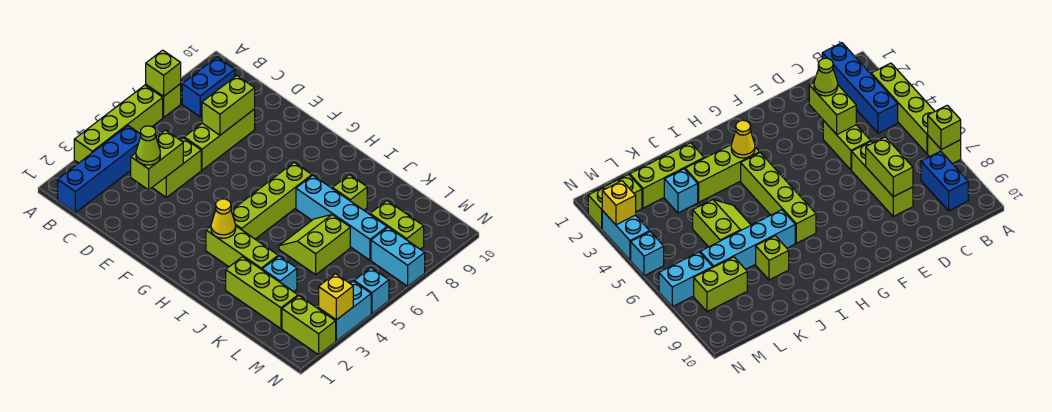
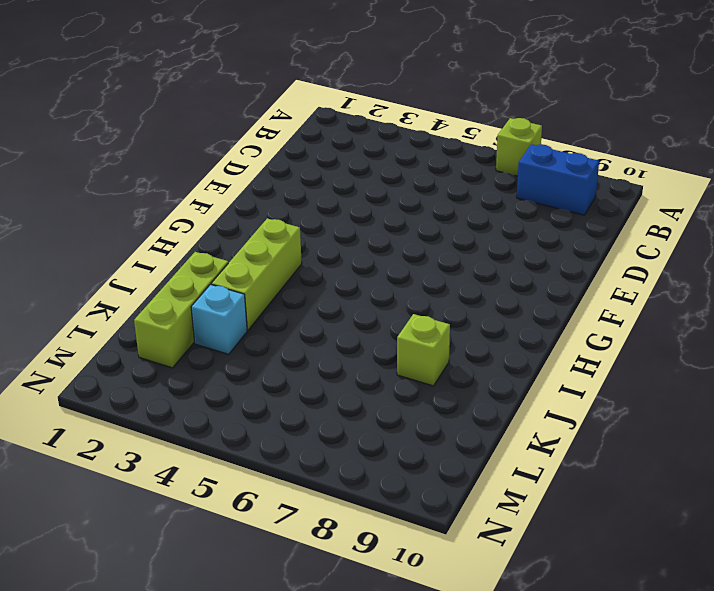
none -> lime brick A3:A6 level 1
none -> blue brick B1:B4 level 1
none -> lime brick D4:D5 level 1

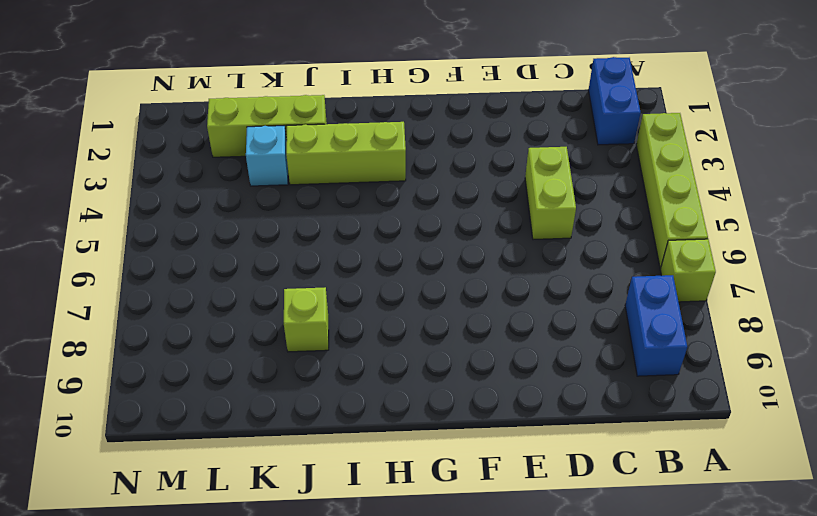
blue brick B1:B2 level 1 -> blue brick B1:B4 level 1
none -> lime brick D6:D8 level 1
none -> lime brick H4:H7 level 1
none -> cyan brick I7:L7 level 1

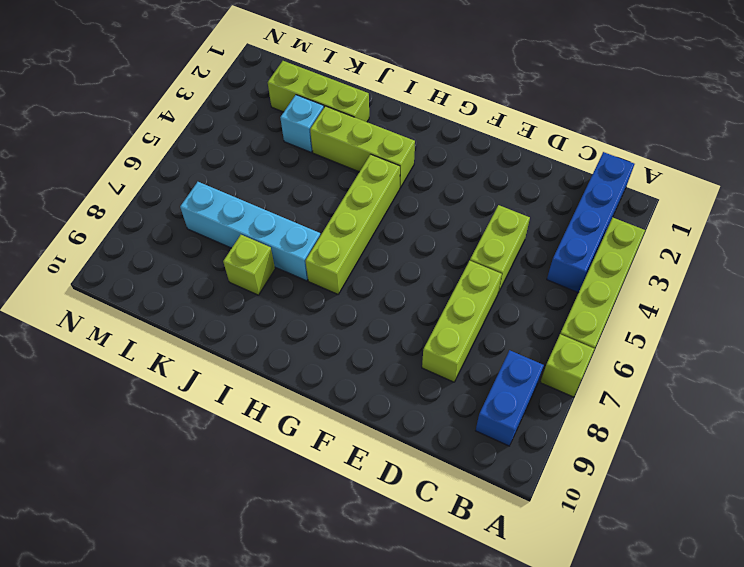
none -> lime slope J5:K6 level 1 top K
none -> lime brick L8:M8 level 1
none -> lime brick M2:N2 level 1

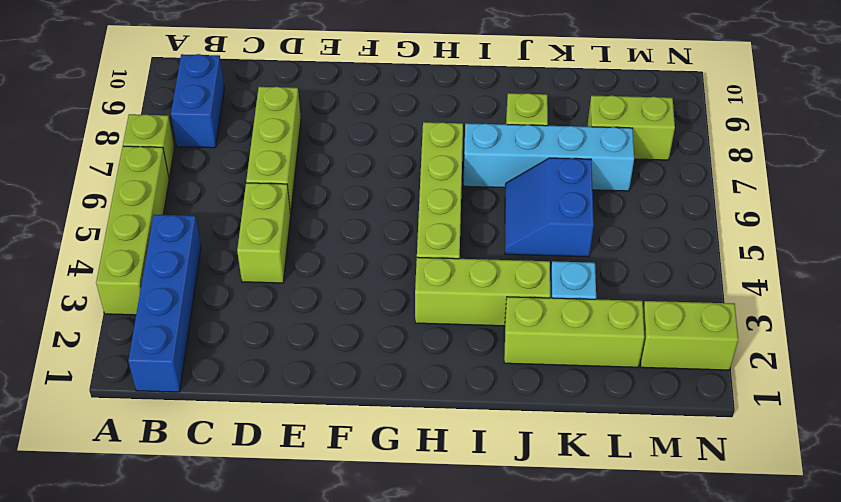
blue slope J5:K6 level 1 top K -> lime slope J5:K6 level 1 top K
none -> cyan brick M7:N7 level 1
none -> cyan brick N3:N4 level 1
none -> cyan brick N5 level 1

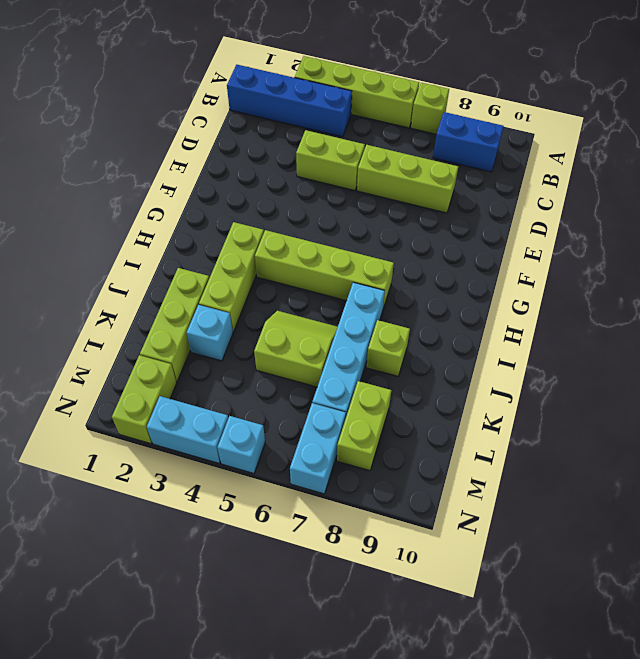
none -> lime brick A7 level 2
none -> lime brick D3:D4 level 2
none -> lime brick D7:D8 level 2

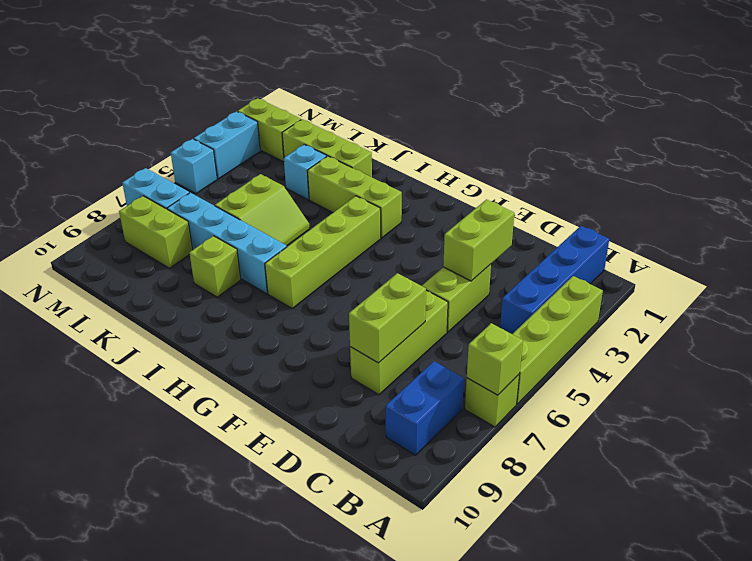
none -> yellow cone H3 level 2
none -> yellow brick N3 level 2
none -> lime cone D3 level 3

